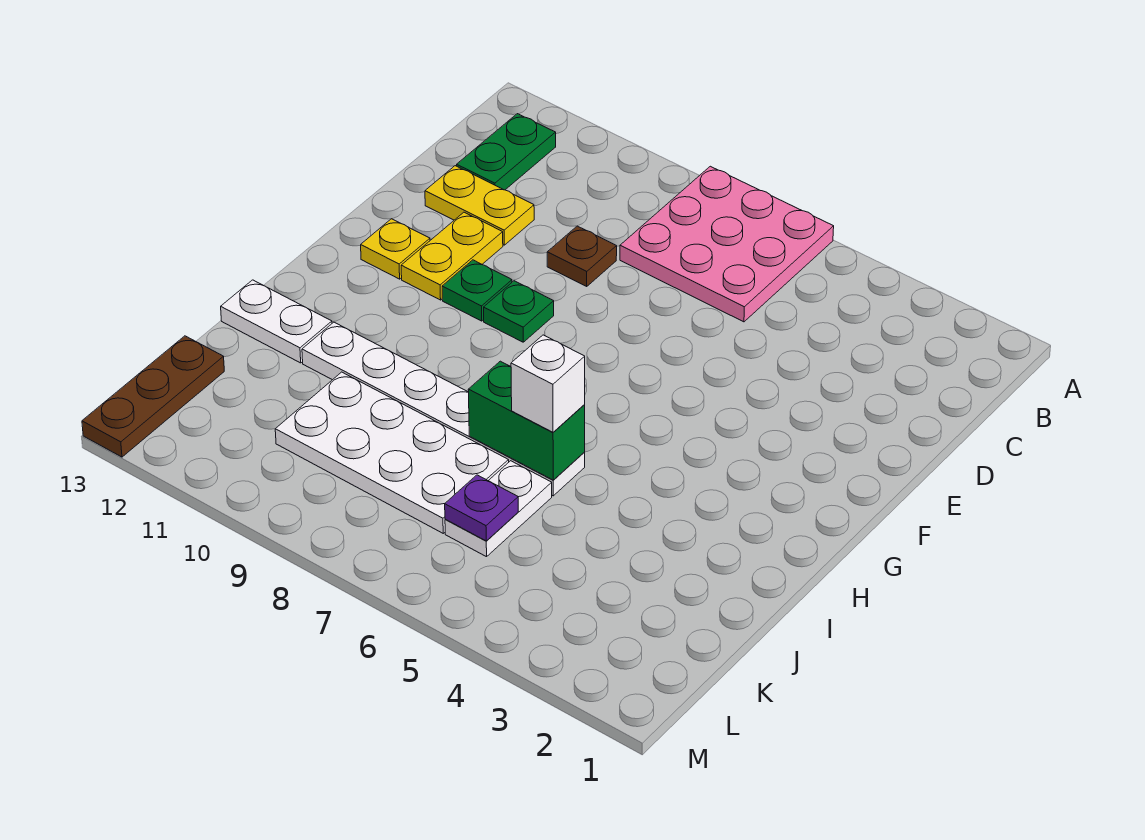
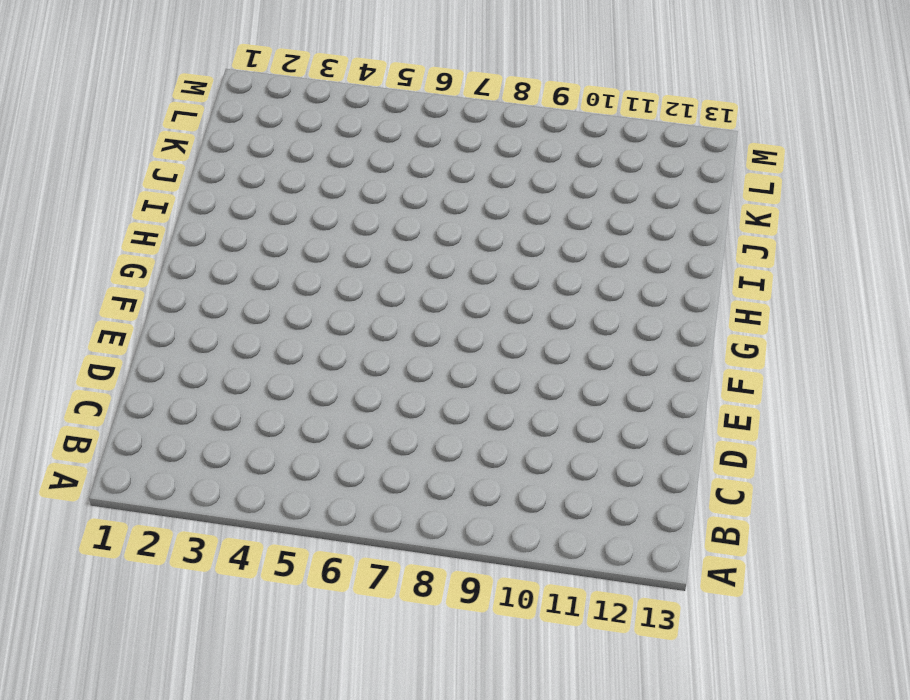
none -> pink plate A6:C8 level 1
none -> green plate B12:C12 level 1
none -> brown plate D9 level 1

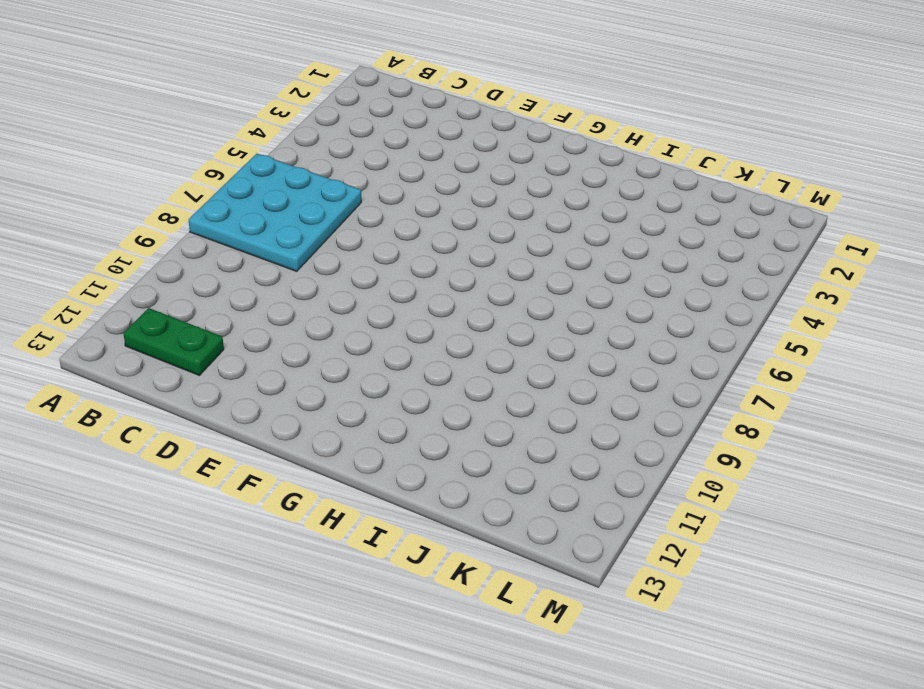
cyan plate A6:C8 level 1 -> pink plate A6:C8 level 1
none -> brown plate D9 level 1
none -> yellow plate D11:D12 level 1
none -> yellow plate E11:F11 level 1

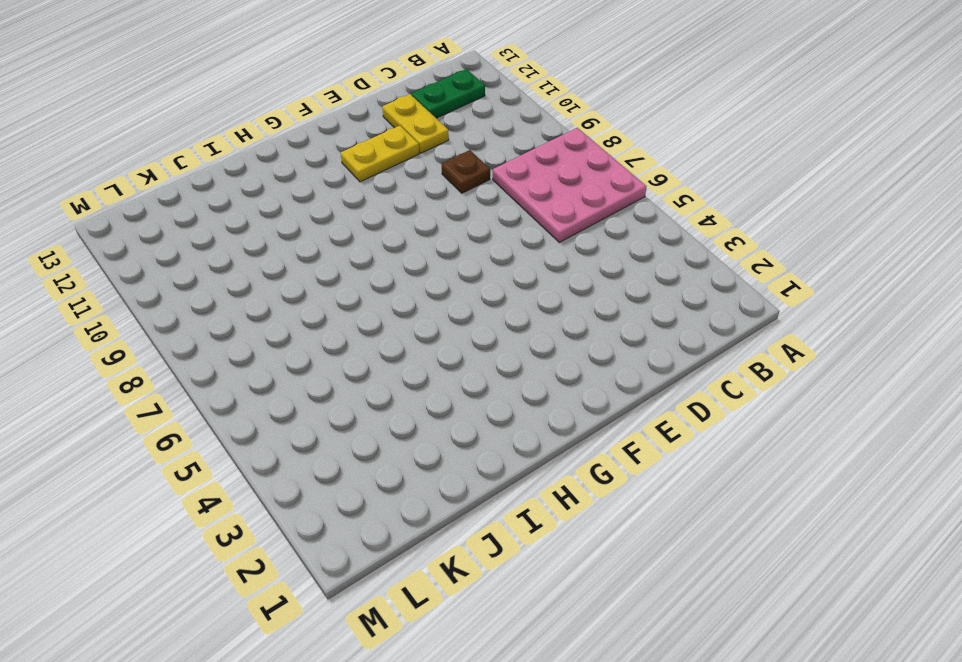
none -> green plate F9 level 1
none -> green plate F10 level 1
none -> yellow plate F12 level 1

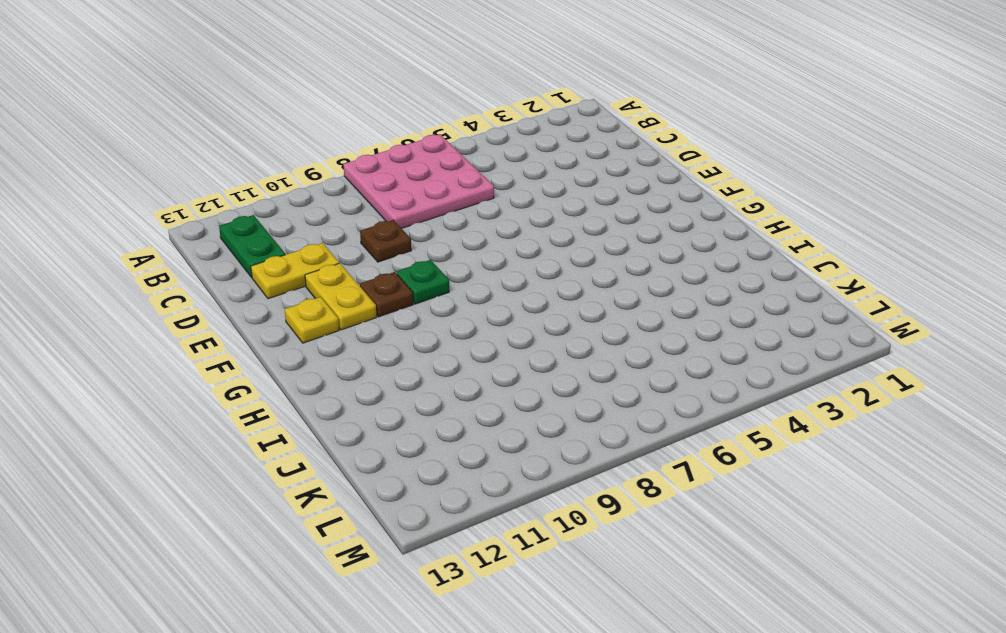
brown plate F10 level 1 -> green plate F10 level 1
none -> white plate I6:I11 level 1
none -> white plate I12:I13 level 1
none -> white plate J6:K6 level 1

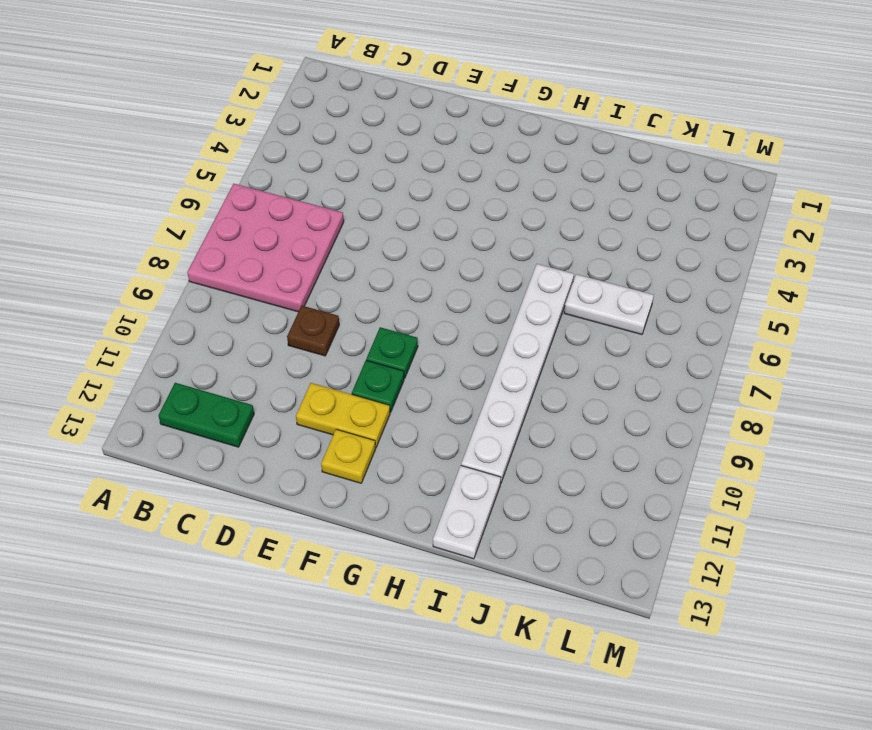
none -> yellow plate D11:D12 level 1
none -> white plate J7:K10 level 1
none -> brown plate K13:M13 level 1

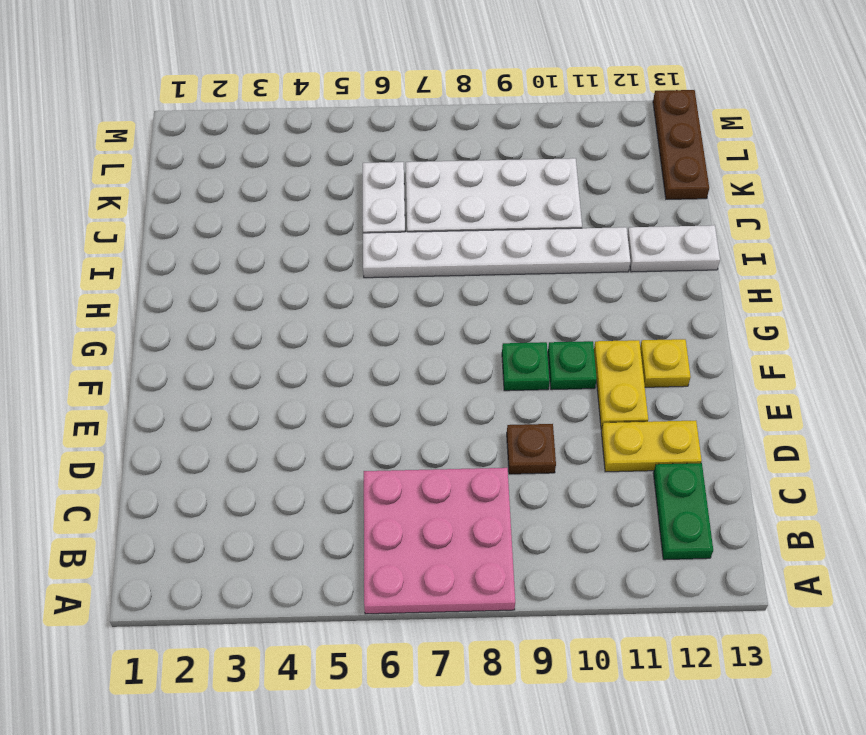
none -> green brick I6:I7 level 2
none -> purple plate K6 level 2
none -> white brick I6 level 3

